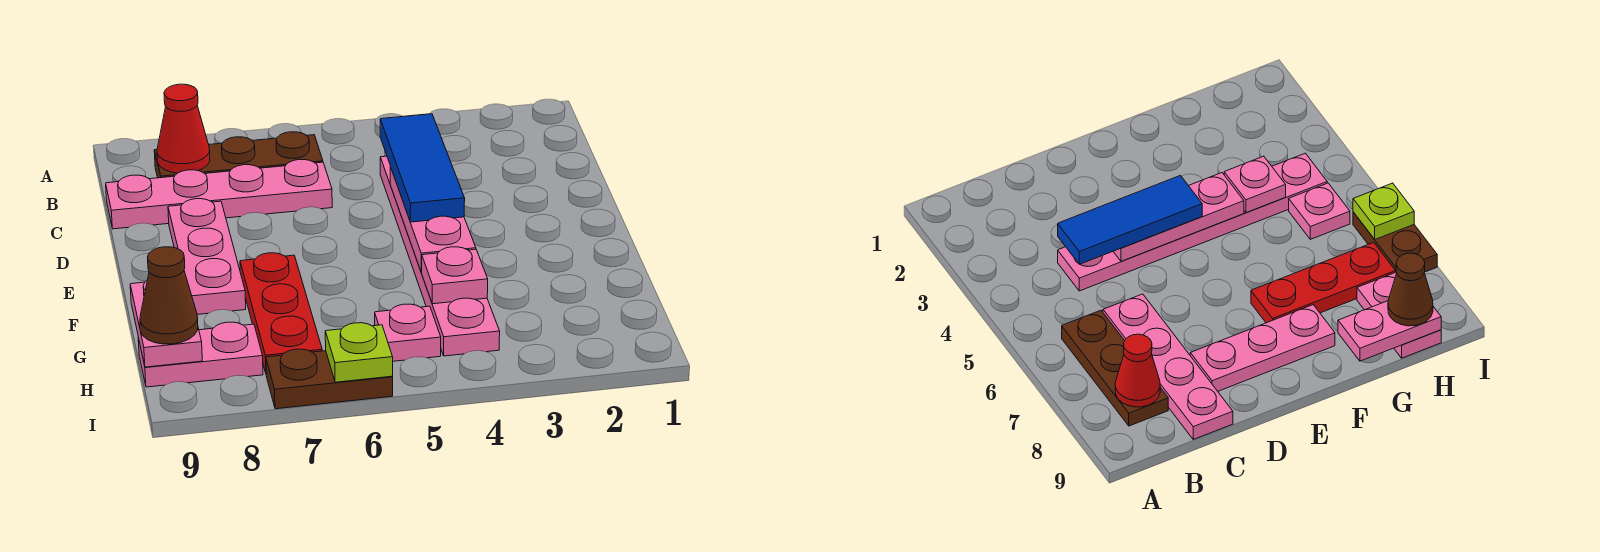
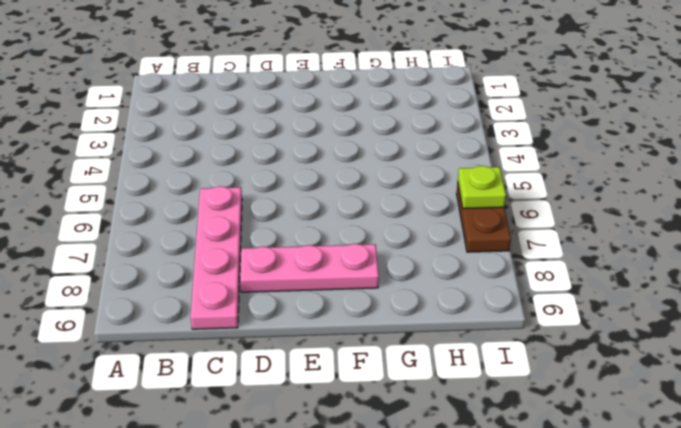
none -> brown plate B6:B8 level 1
none -> pink plate C4:H4 level 1
none -> red plate F7:H7 level 1

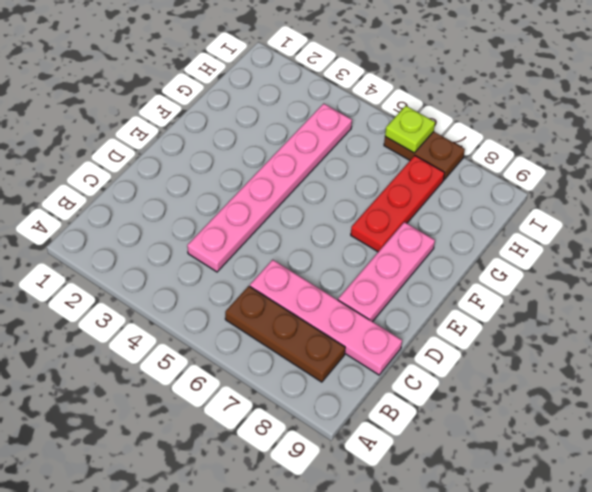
none -> pink plate H5 level 1
none -> pink plate H8:H9 level 1
none -> red cone B8 level 2

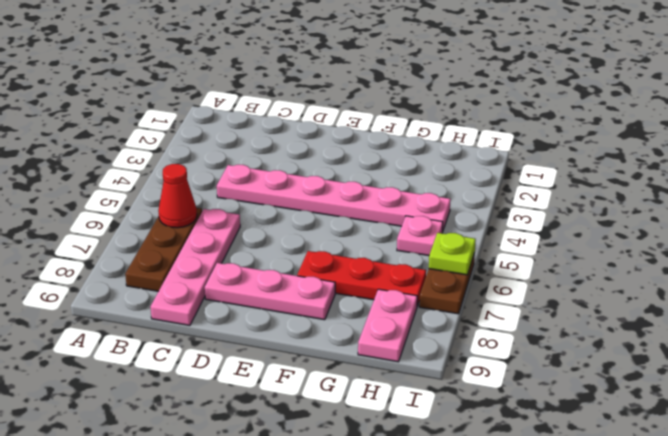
red cone B6 level 2 -> red cone B8 level 2
none -> pink plate D4:F4 level 2
none -> pink plate G4 level 2
none -> pink plate G9:H9 level 2

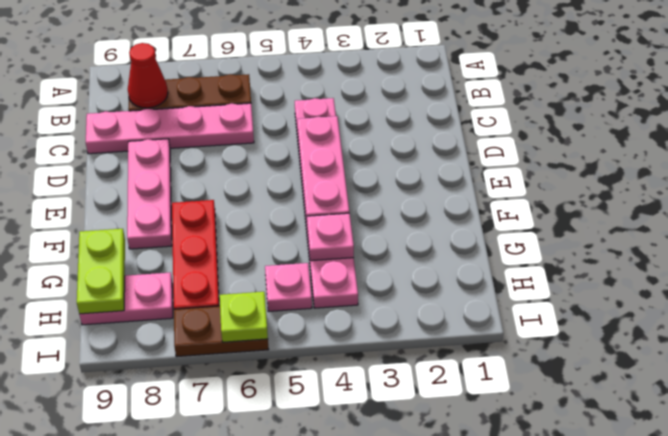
lime plate G9:H9 level 2 -> pink plate G9:H9 level 2
none -> blue tile C4:E4 level 3
none -> brown cone H9 level 3

